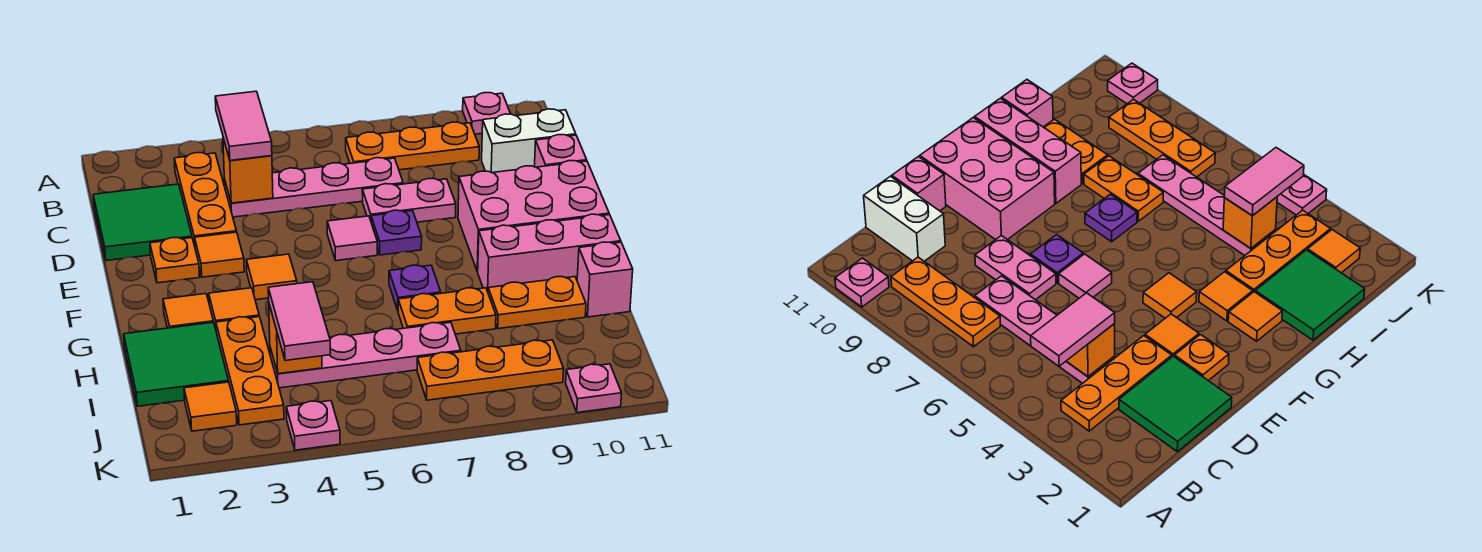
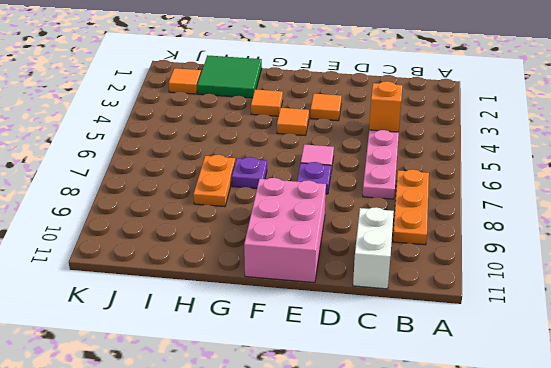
none -> pink plate A10 level 1
none -> orange plate B3:D3 level 1
none -> green tile C1:D2 level 1
none -> pink plate D7:D8 level 1

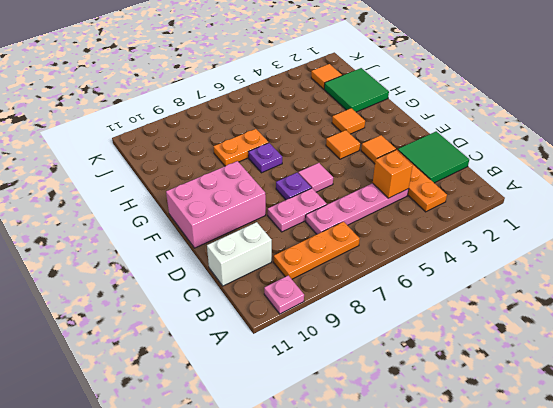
none -> pink brick D11 level 1
none -> orange plate E2 level 1
none -> orange tile G2 level 1
none -> pink brick G9:G11 level 1

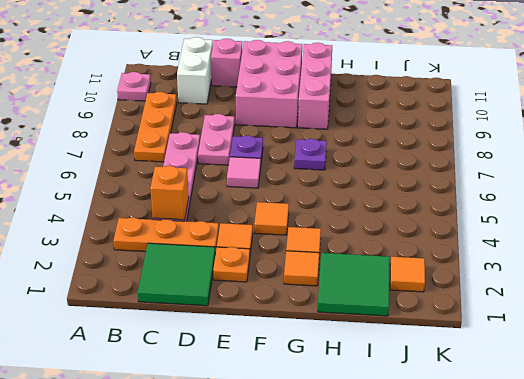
none -> orange plate H3:J3 level 1
none -> orange plate H7:H8 level 1
none -> orange plate H9:H10 level 1
none -> pink brick H11 level 1

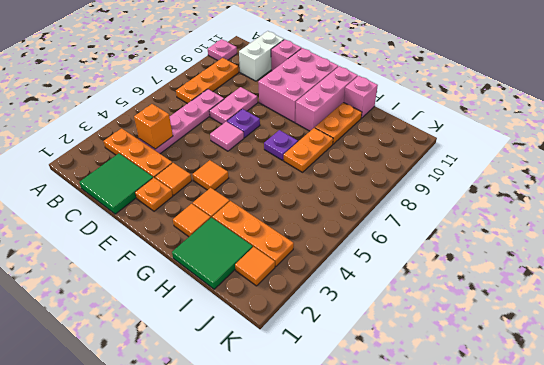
none -> pink plate I4:I7 level 1
none -> orange plate J7:J9 level 1
none -> pink plate K4 level 1
none -> pink plate K10 level 1

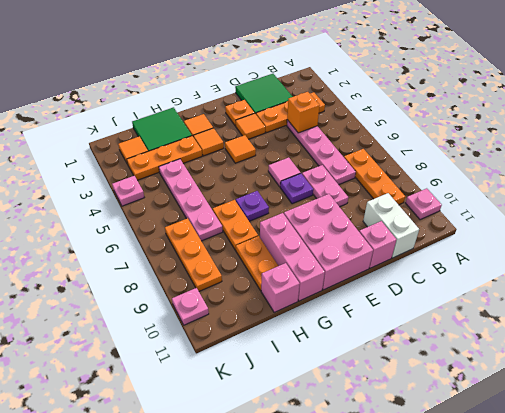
none -> orange brick I4 level 2
none -> pink tile B4:C4 level 3
none -> pink tile I4:J4 level 3

